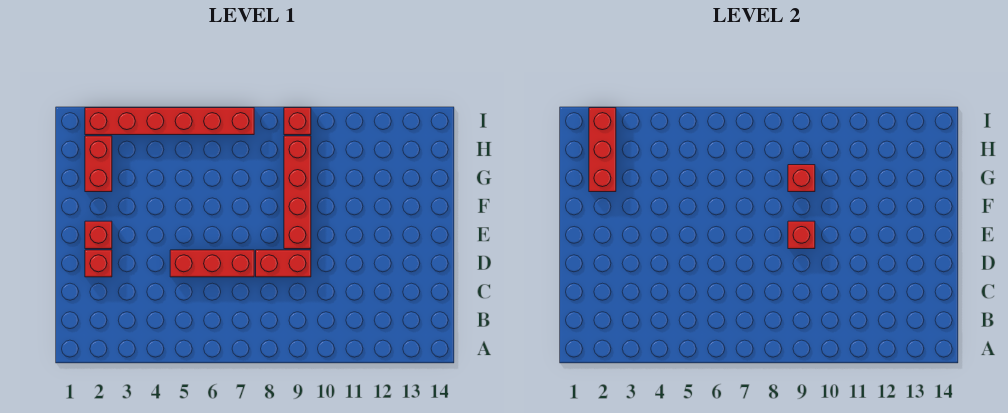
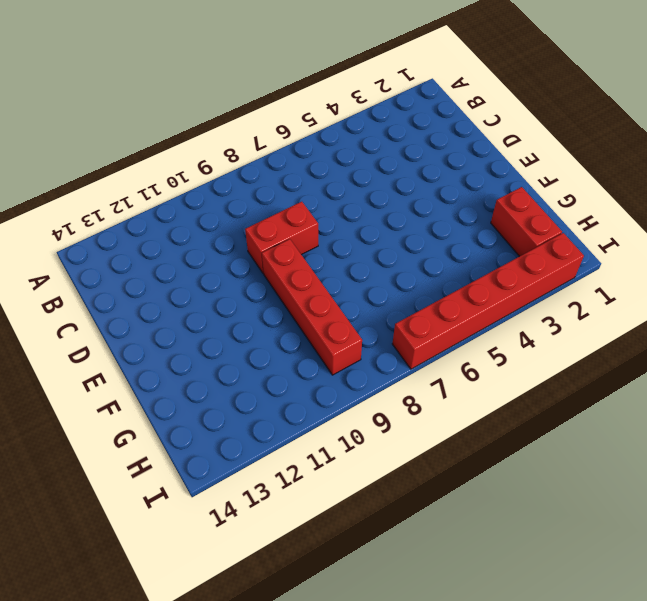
none -> red brick D2 level 1
none -> red brick D5:D7 level 1

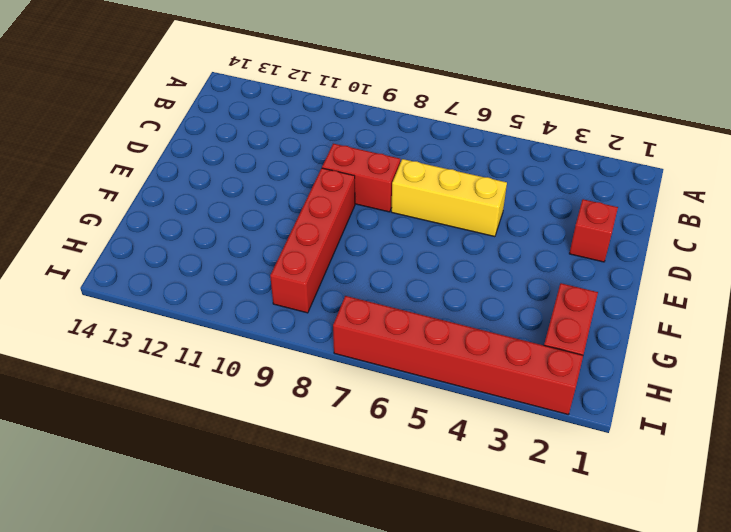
yellow brick D5:D7 level 1 -> red brick D5:D7 level 1
none -> red brick E2 level 1
none -> red brick I9 level 1

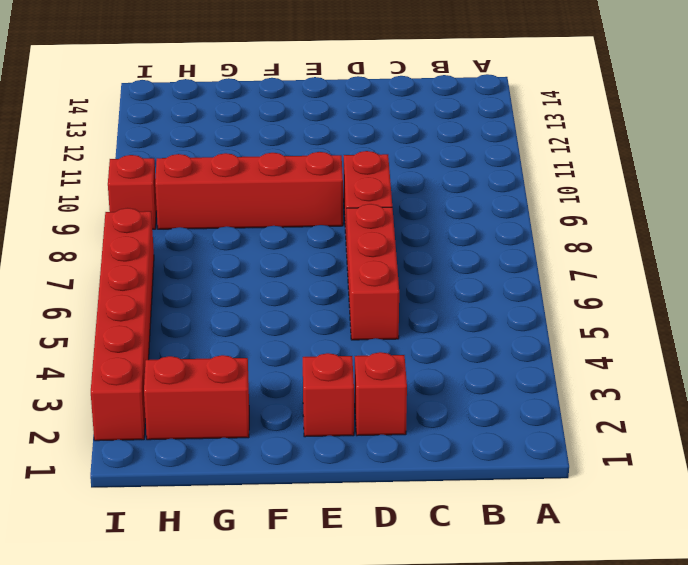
none -> red brick E9 level 2
none -> red brick G2:I2 level 2

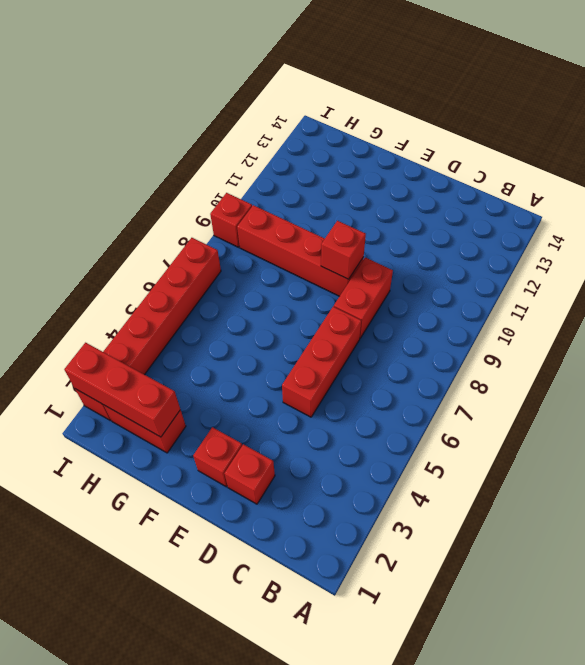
none -> red brick G9 level 2

